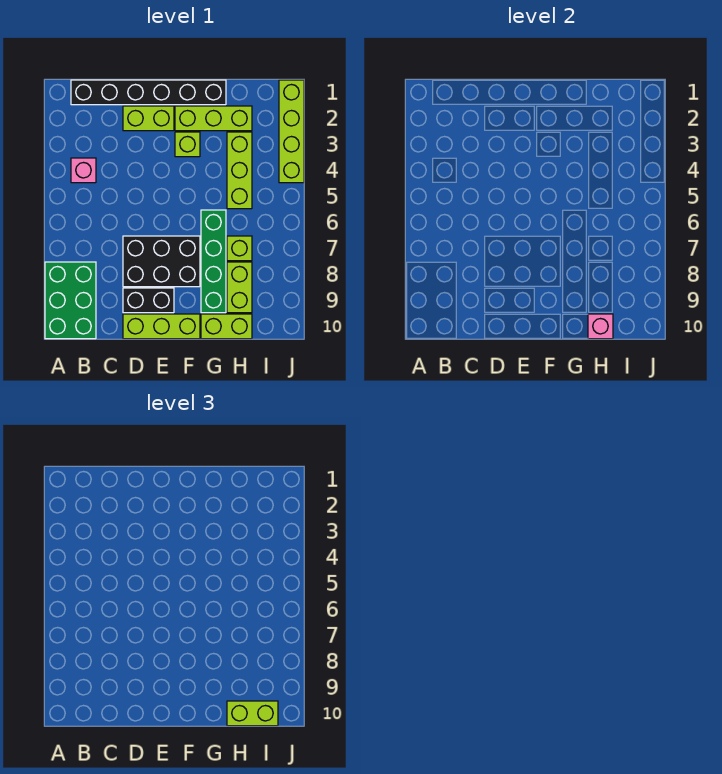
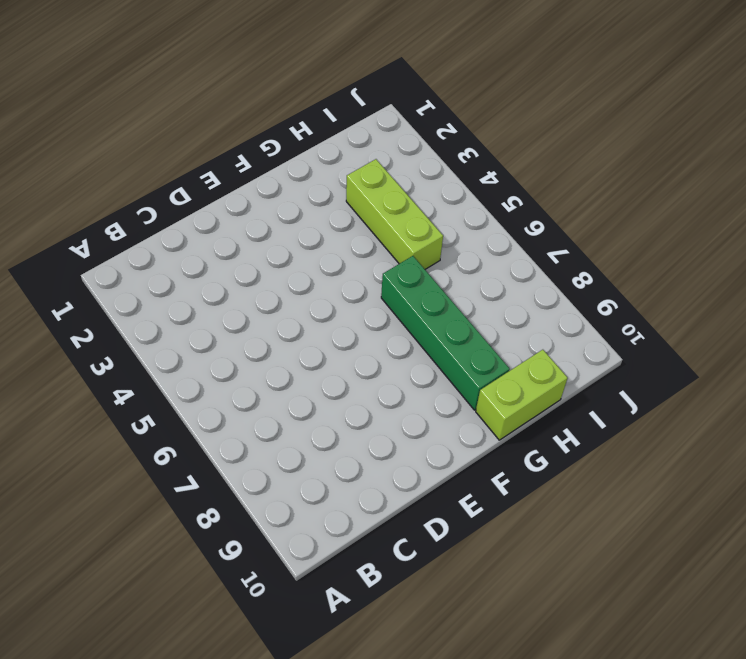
none -> green brick A8:B10 level 1
none -> black brick B1:G1 level 1
none -> pink brick B4 level 1

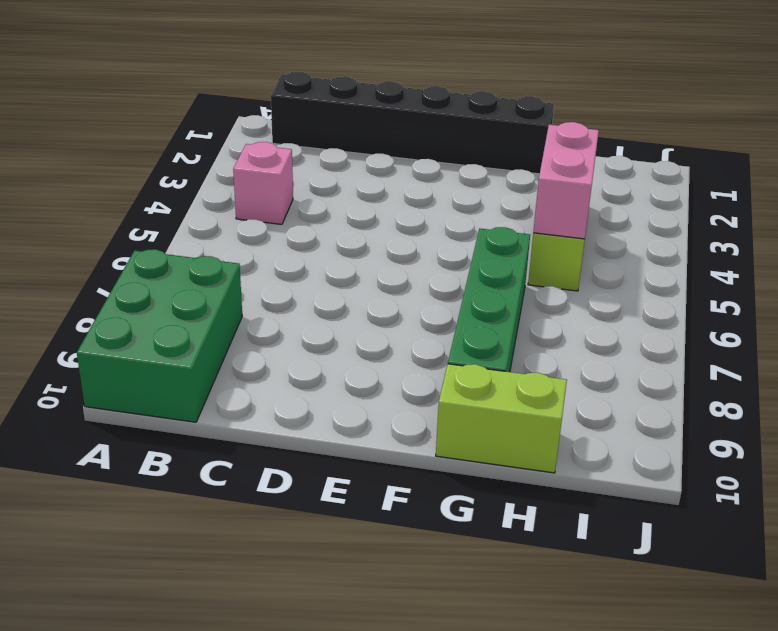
pink brick H4:H5 level 2 -> none
none -> lime brick D2:E2 level 1
none -> black brick D7:F8 level 1
none -> black brick D9:E9 level 1

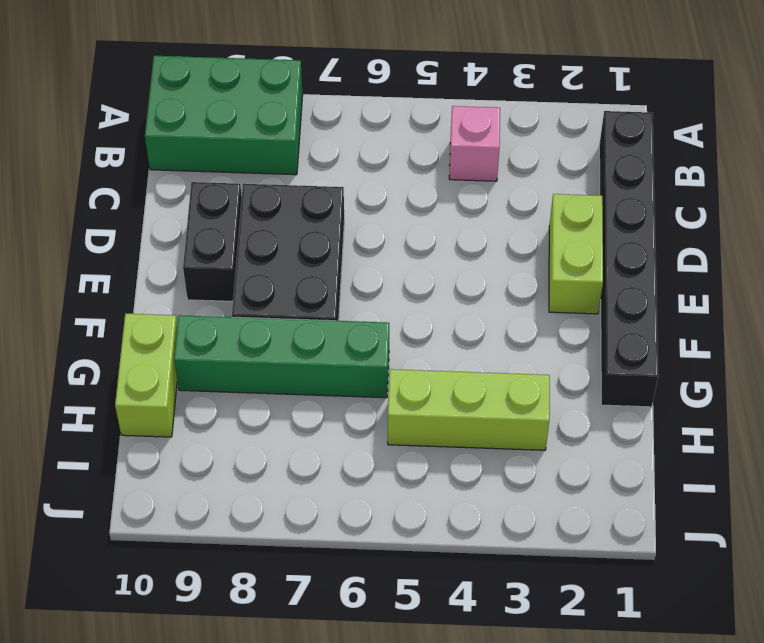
none -> lime brick D10:F10 level 1
none -> lime brick F2:H2 level 1
none -> lime brick F3 level 1

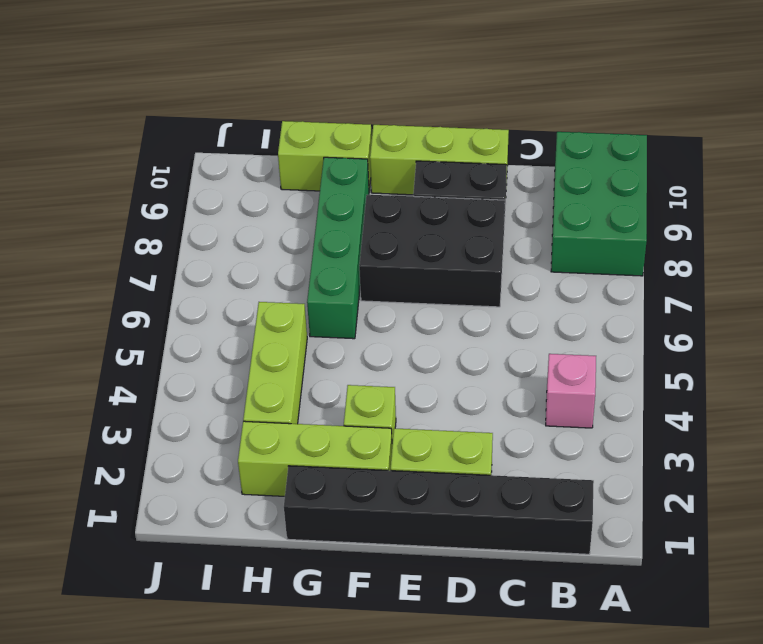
none -> lime brick H7 level 1
none -> lime brick H8:H9 level 1
none -> lime brick J1:J4 level 1

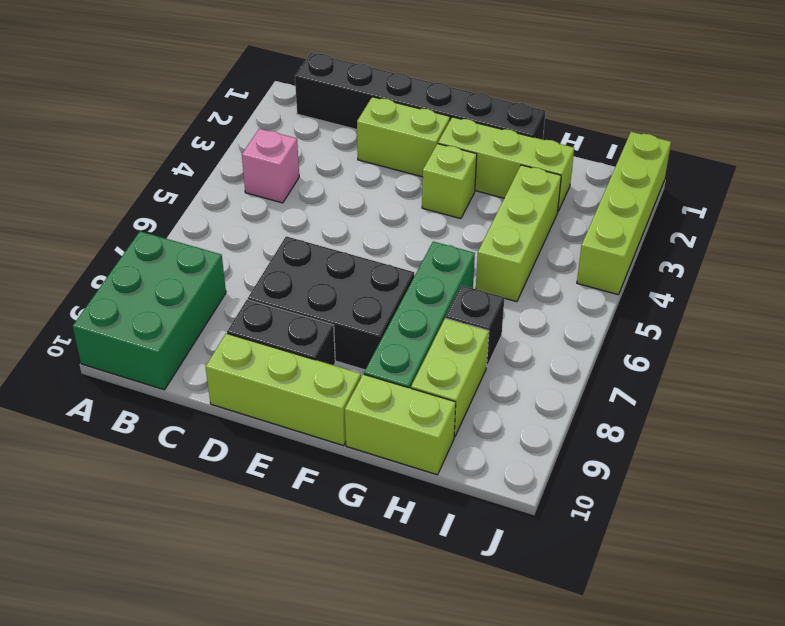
black brick H7 level 1 -> lime brick H7 level 1
none -> pink brick H10 level 2
none -> lime brick H10:I10 level 3

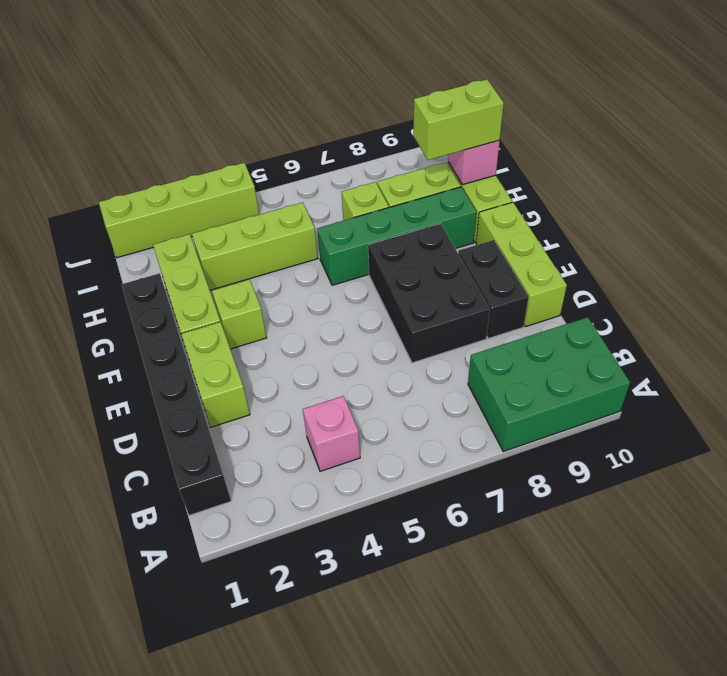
lime brick H9:H10 level 3 -> lime brick H10:I10 level 3

